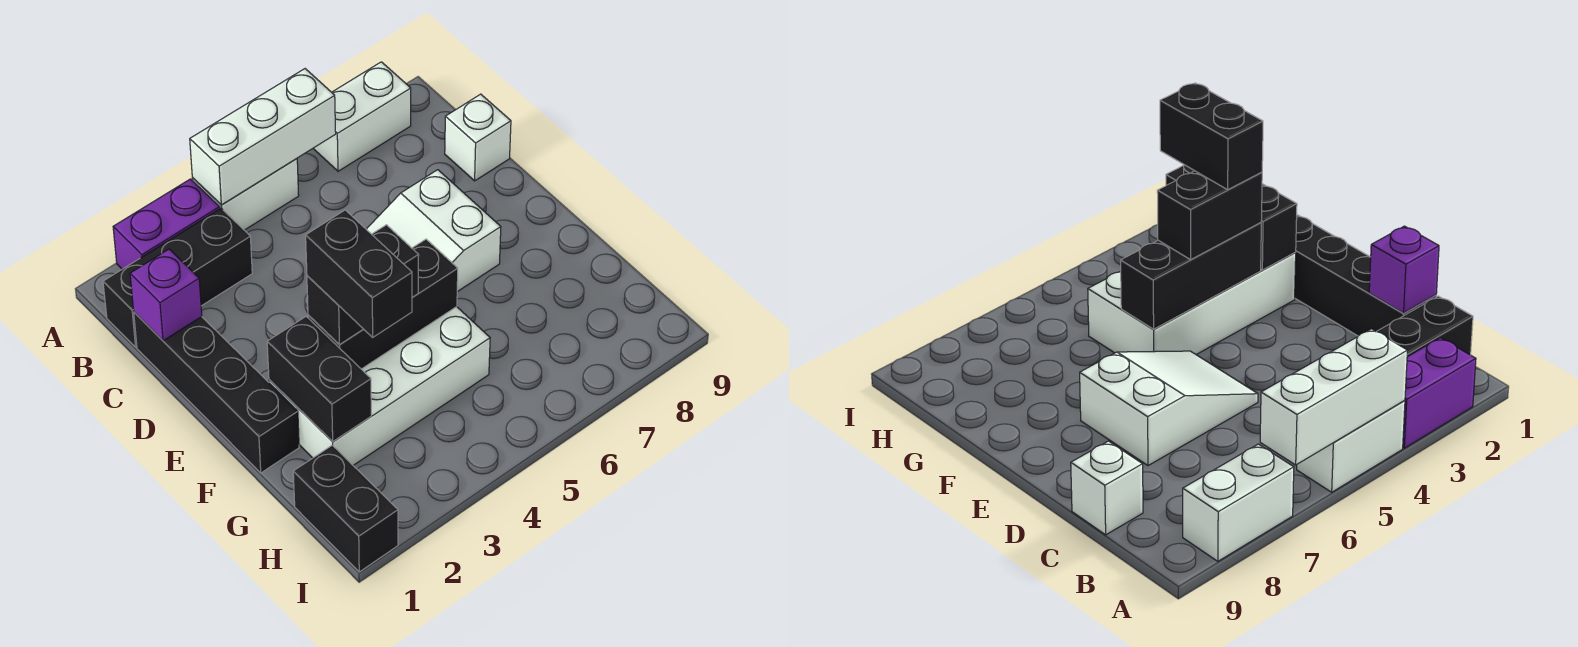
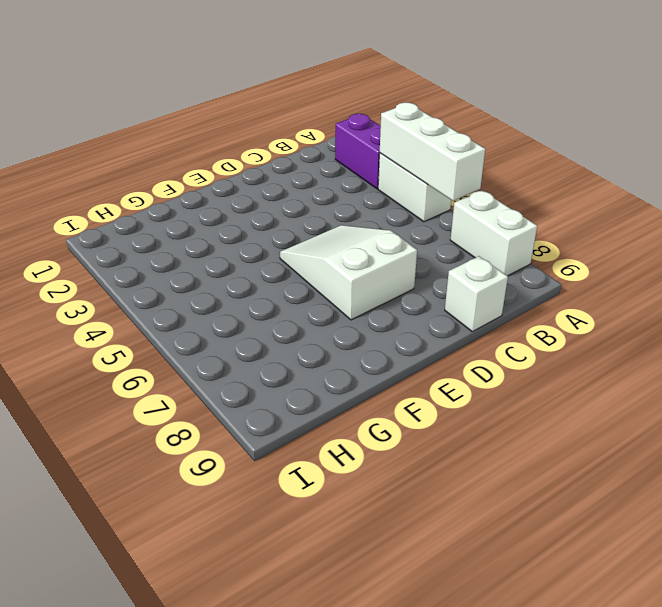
none -> black brick B1:B3 level 1
none -> black brick C1:F1 level 1
none -> white brick F2:G5 level 1

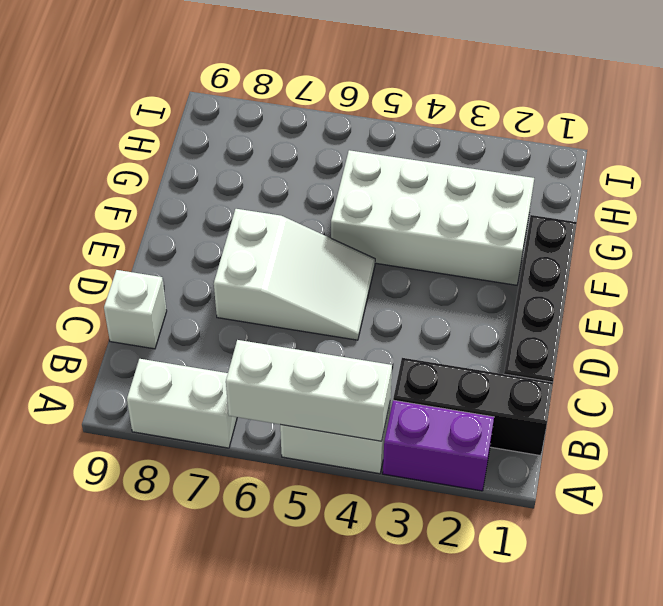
none -> black brick H1:I1 level 1
none -> purple brick C1 level 2
none -> black brick F2:G2 level 2

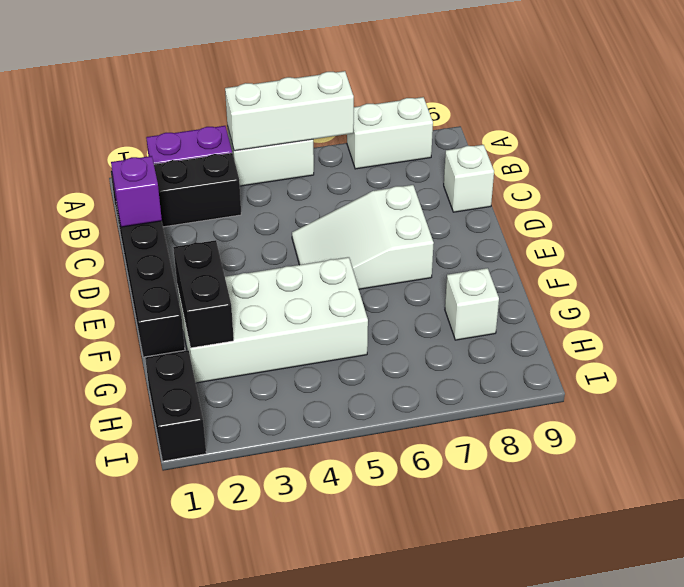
white brick G8 level 1 -> none
none -> black brick F3:F5 level 2
none -> black brick F3:F4 level 3
none -> black brick F3:G3 level 4

